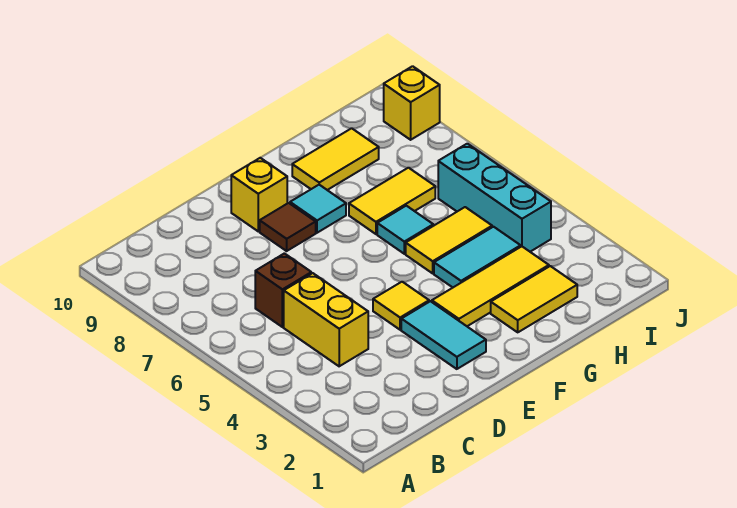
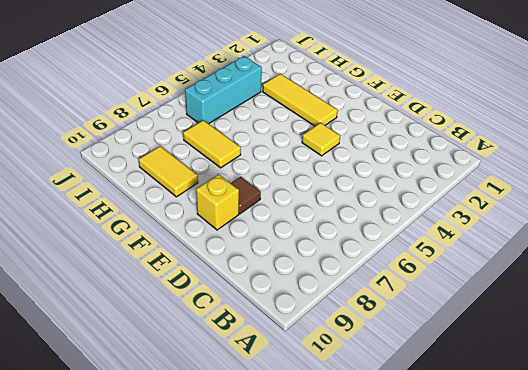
none -> yellow brick C4:C5 level 1
none -> brown brick C6 level 1
none -> cyan tile E2:E3 level 1

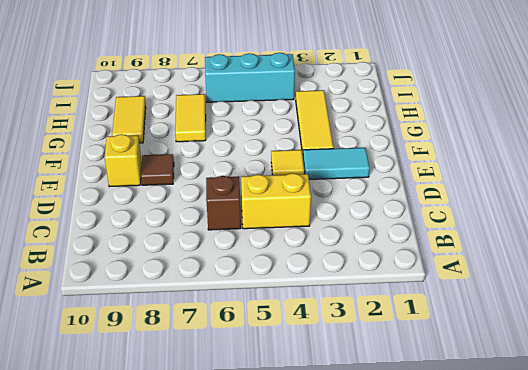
none -> cyan tile F8 level 1
none -> yellow tile G2:H2 level 1
none -> cyan tile G4:H4 level 1

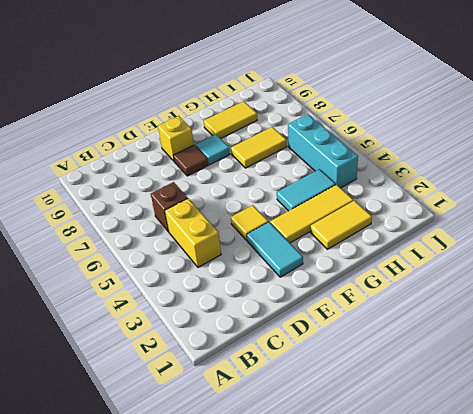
none -> yellow tile G5:H5 level 1
none -> cyan tile G6 level 1
none -> yellow brick J9 level 1

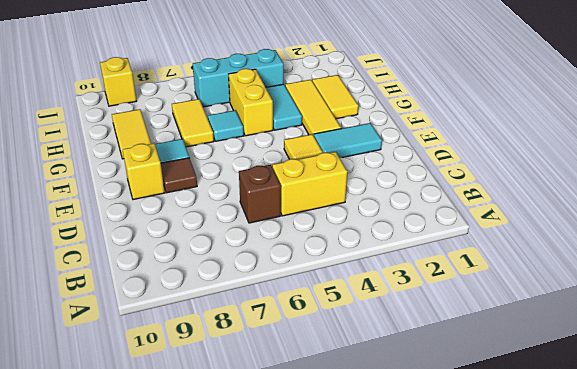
yellow brick G5:H5 level 1 -> yellow tile G5:H5 level 1

